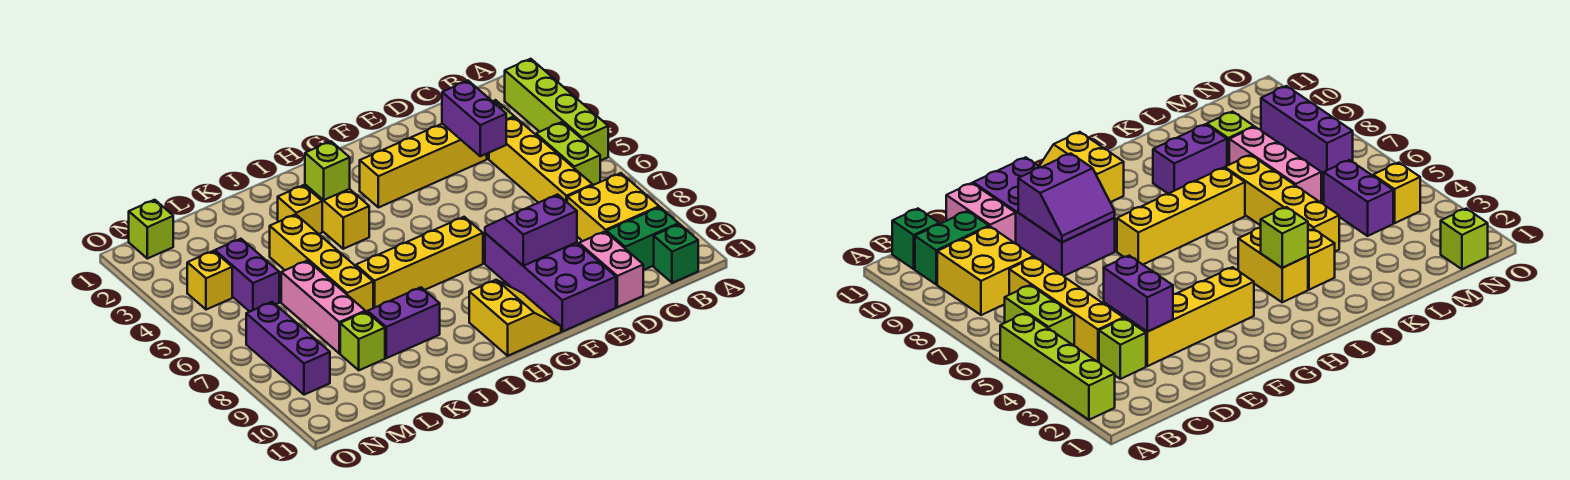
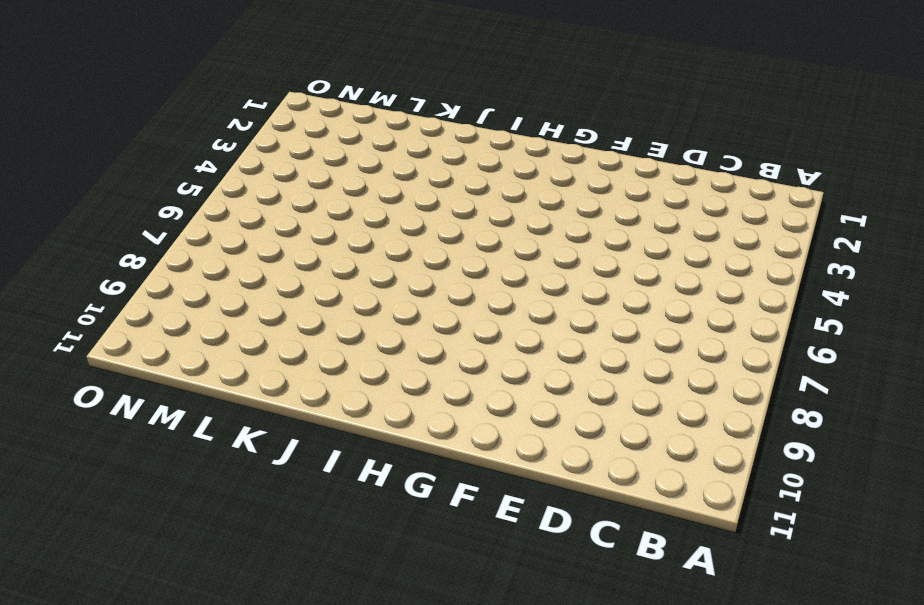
none -> lime brick A2:A5 level 1
none -> lime brick B5:B6 level 1
none -> yellow brick B8:C9 level 1

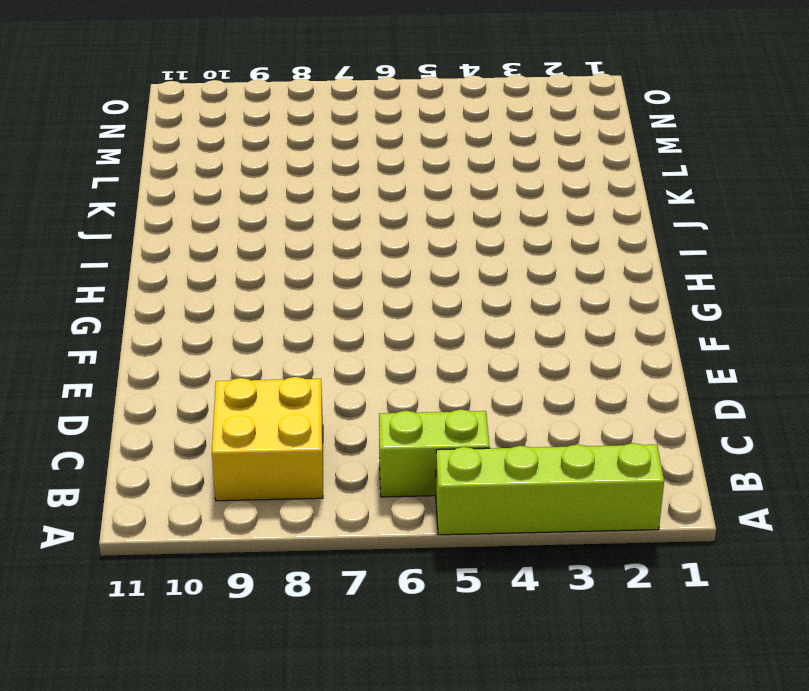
none -> green brick B10:C10 level 1
none -> green brick B11 level 1
none -> lime brick C3 level 1

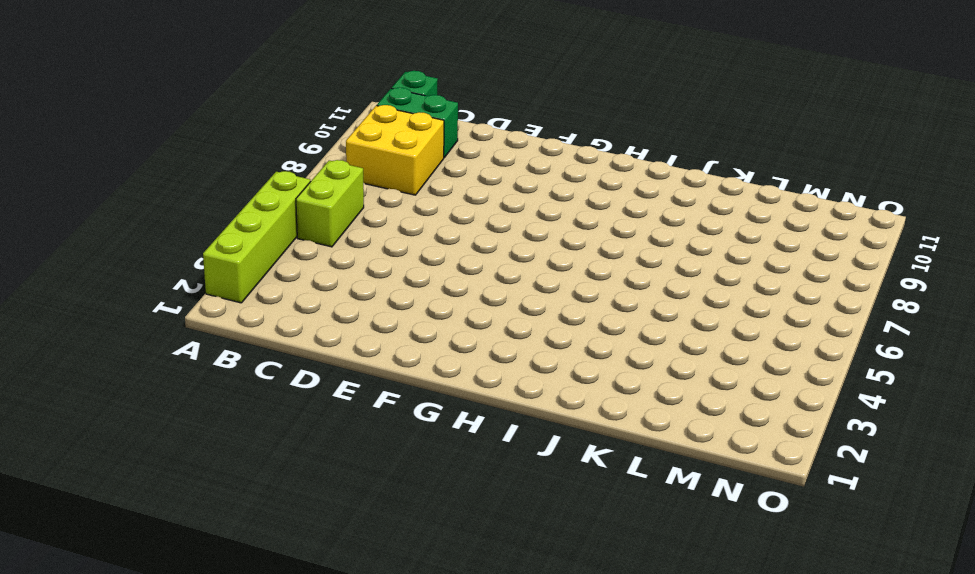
none -> lime brick C3 level 1
none -> yellow brick C4:C7 level 1
none -> yellow brick D3:G3 level 1

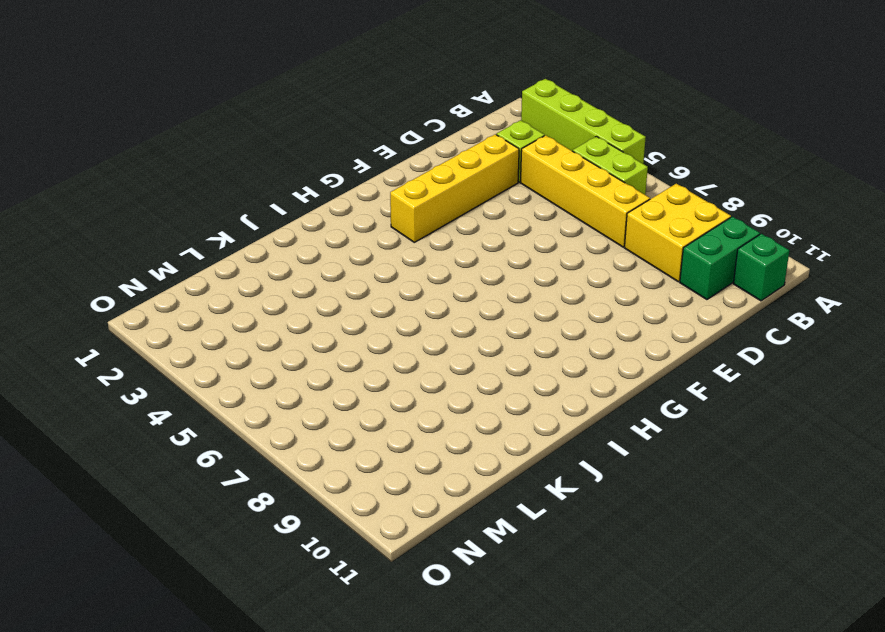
none -> pink brick D10:D11 level 1
none -> purple brick E8:F11 level 1
none -> yellow brick G7:J7 level 1

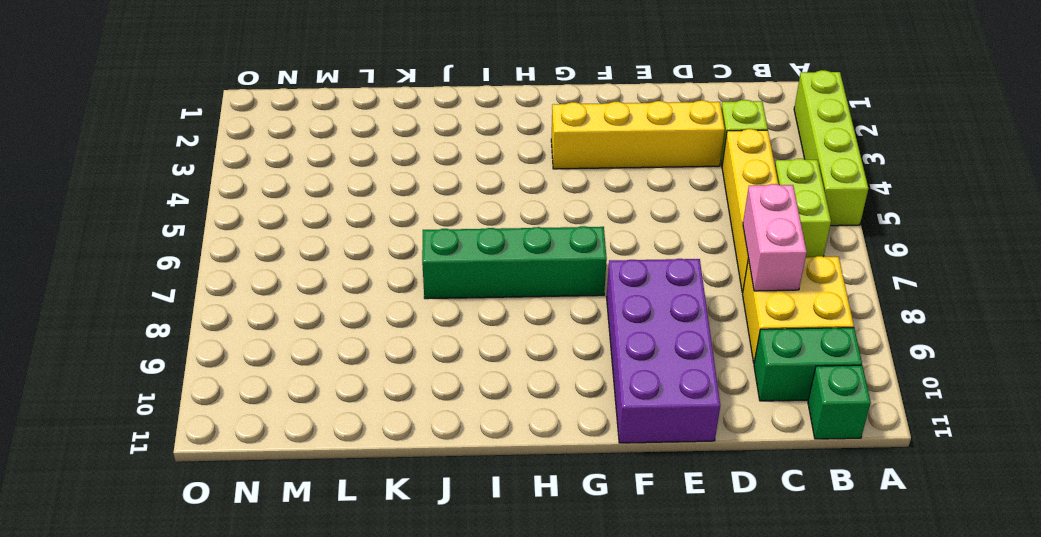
pink brick C7:C8 level 2 -> pink brick D10:D11 level 1
green brick G7:J7 level 1 -> yellow brick G7:J7 level 1
none -> yellow slope G10:H11 level 1 top H
none -> yellow brick I3:I4 level 1
none -> yellow brick J3 level 1

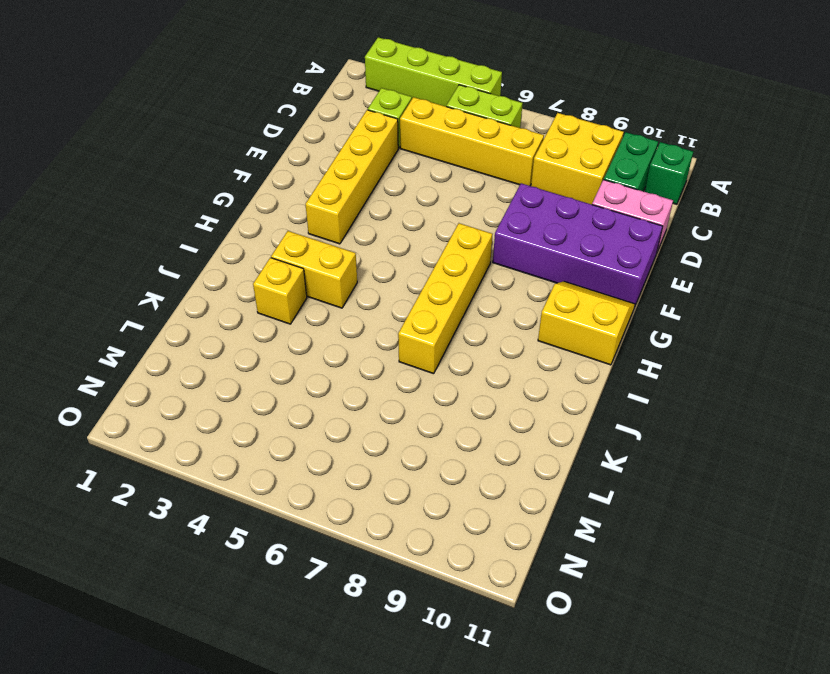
none -> purple brick J9:K9 level 1
none -> yellow brick K4:K7 level 1
none -> pink brick L6:L8 level 1

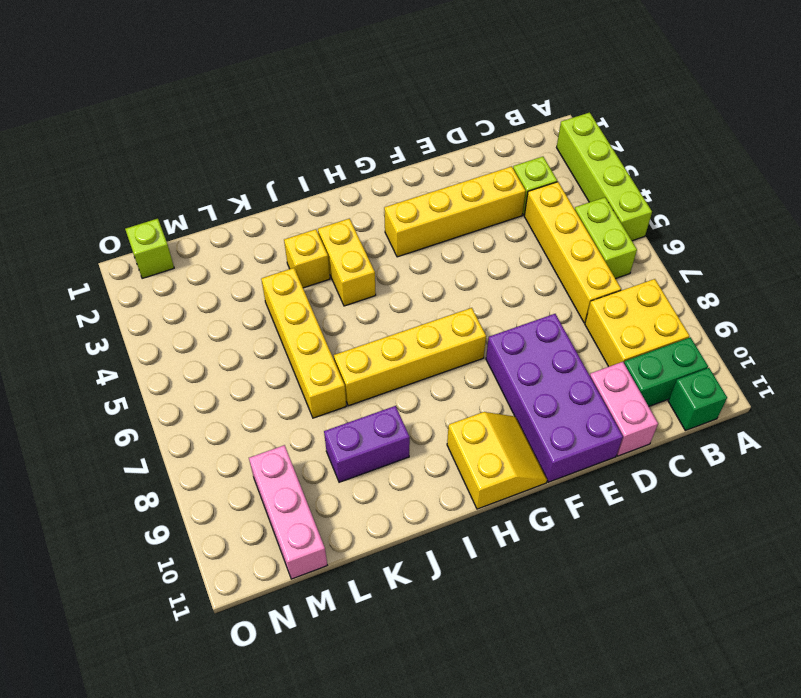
pink brick M9:M11 level 1 -> pink brick L6:L8 level 1
none -> lime brick L9 level 1
none -> purple brick M4:M5 level 1
none -> yellow brick N4 level 1

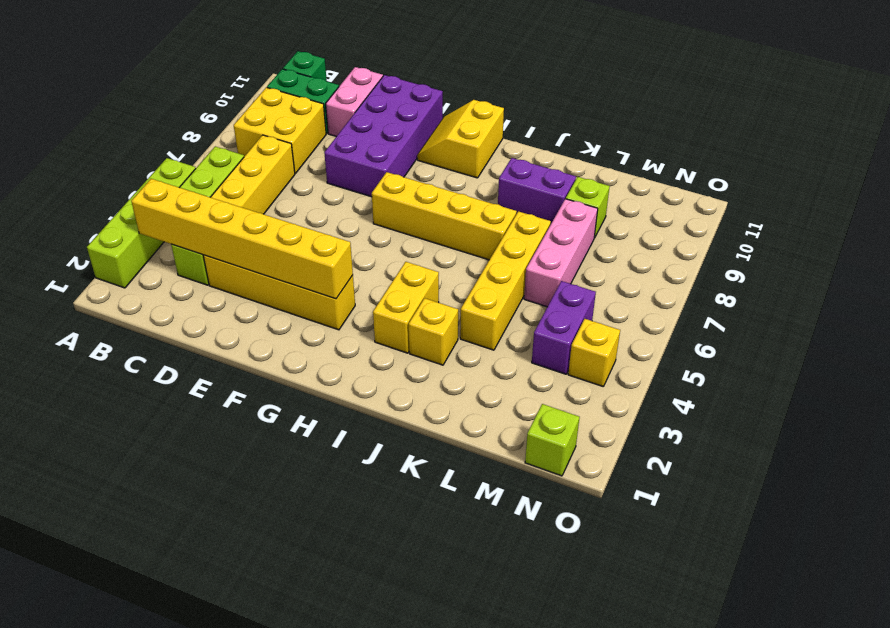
yellow brick B3:G3 level 2 -> purple brick D3:D4 level 2
none -> purple brick N7:N9 level 1
none -> purple slope E8:F9 level 2 top 9
none -> lime brick I3 level 2

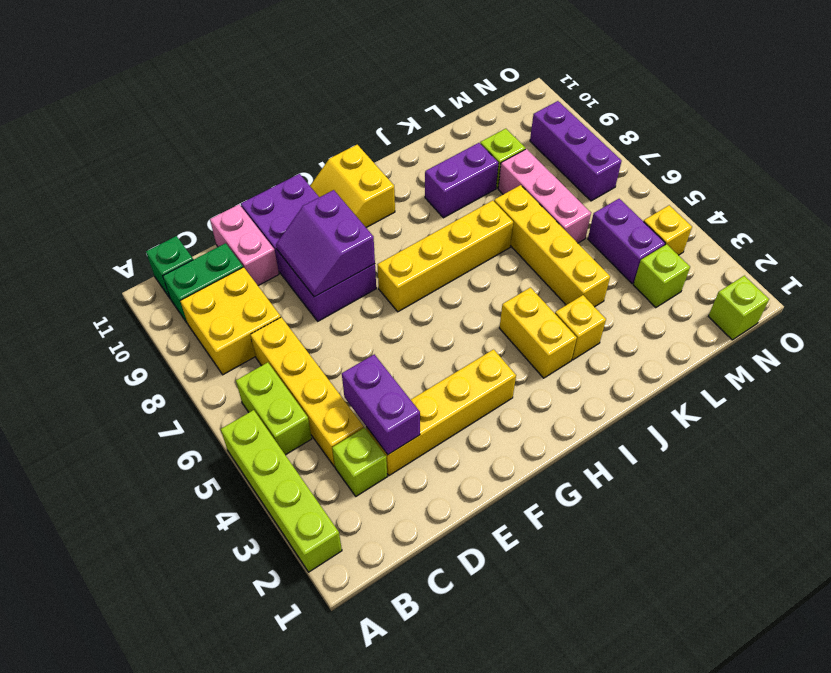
purple slope E8:F9 level 2 top F -> purple slope E8:F9 level 2 top 9
lime brick M3 level 1 -> lime brick I3 level 2

